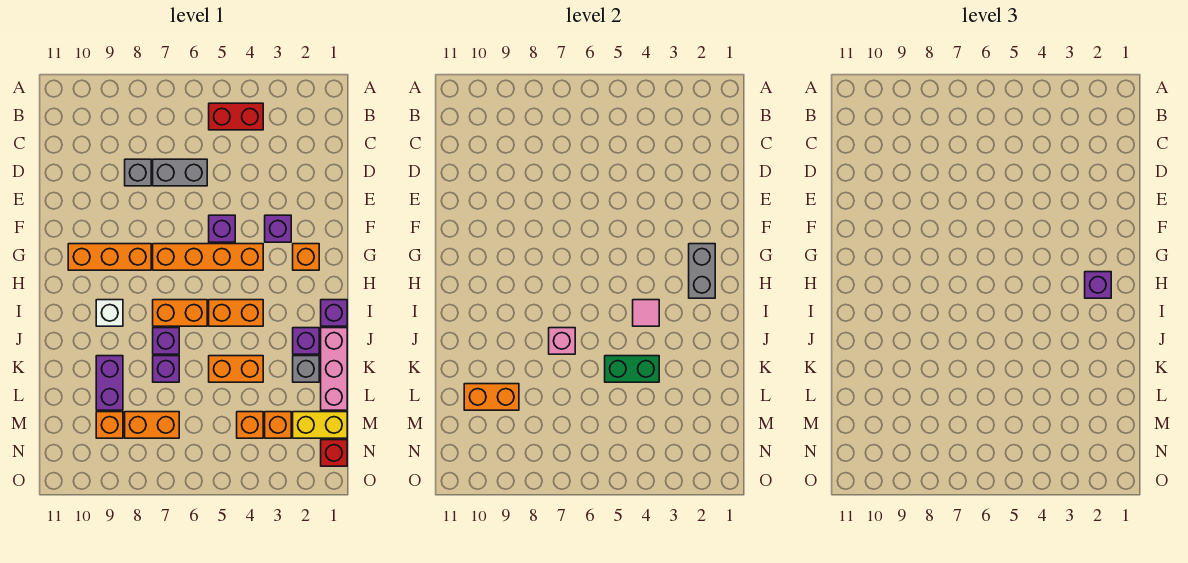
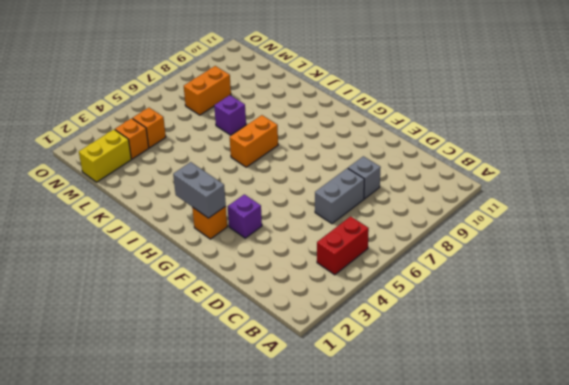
none -> purple brick F5 level 1
none -> orange brick G4:G7 level 1
none -> orange brick G8:G10 level 1
none -> purple brick I1 level 1

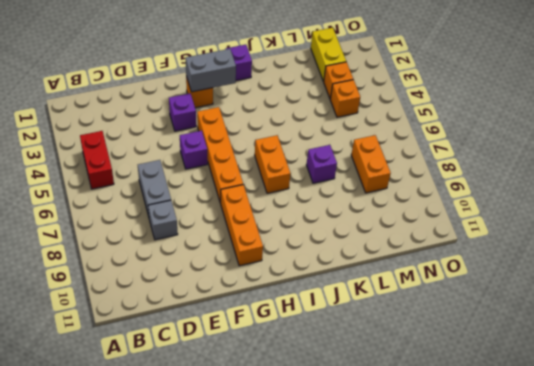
none -> orange brick I4:I5 level 1
none -> white brick I9 level 1
none -> pink brick J1:L1 level 1
none -> purple brick J2 level 1

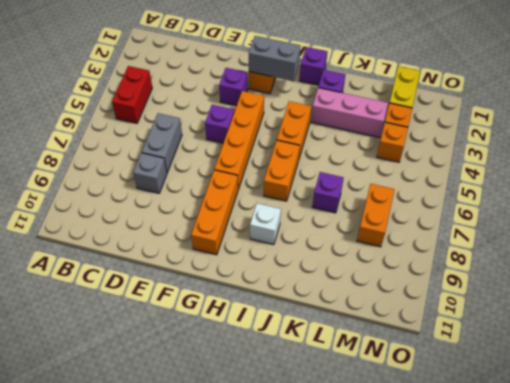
pink brick J3:L3 level 1 -> pink brick J1:L1 level 1
none -> purple brick J7 level 1
none -> grey brick K2 level 1
none -> orange brick K4:K5 level 1
none -> purple brick K9:L9 level 1

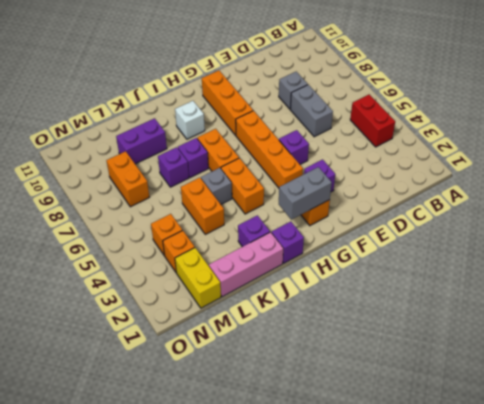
grey brick J5 level 1 -> grey brick K2 level 1
none -> orange brick M9 level 1
none -> red brick N1 level 1
none -> pink tile I4 level 2
none -> pink brick J7 level 2

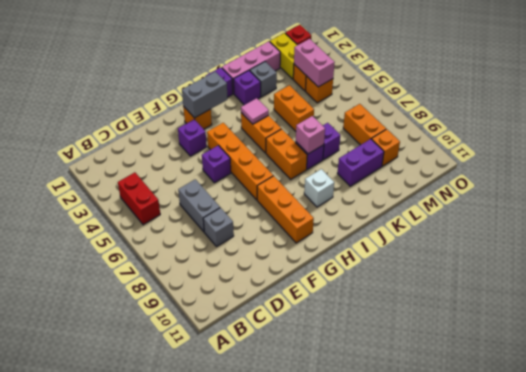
pink brick M3:M4 level 2 -> none
none -> green brick K4:K5 level 2
none -> orange brick L9:L10 level 2
none -> purple brick H2 level 3

